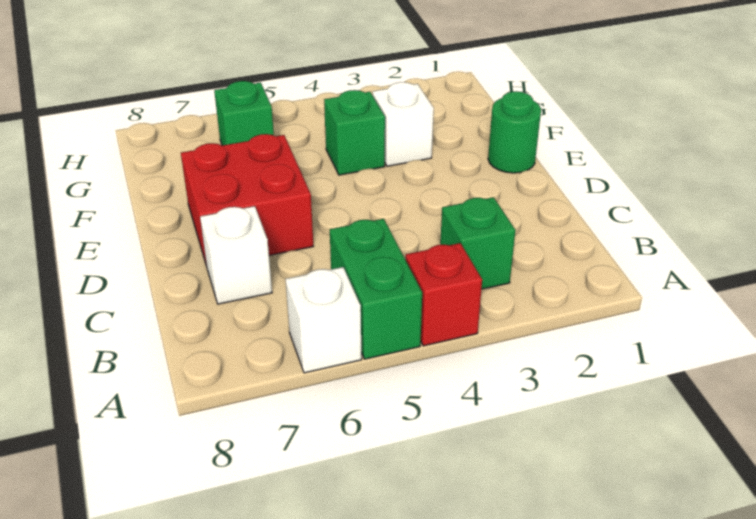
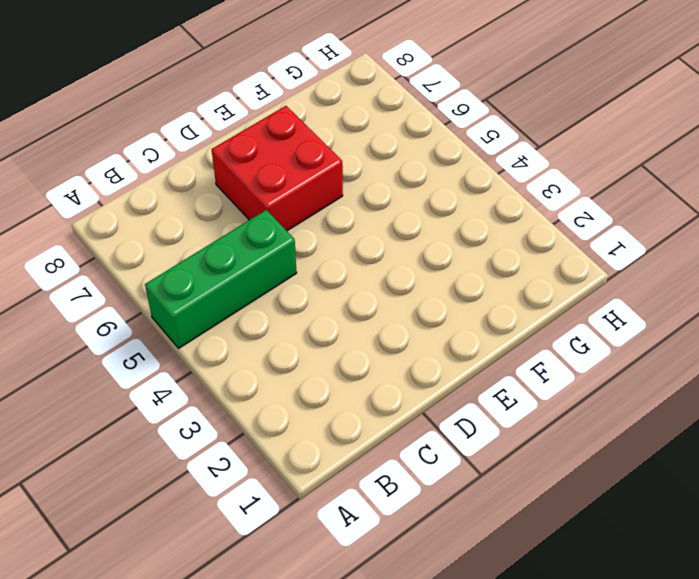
green brick A5:C5 level 1 -> green brick A5:B5 level 1
none -> red brick A4 level 1
none -> white brick A6 level 1

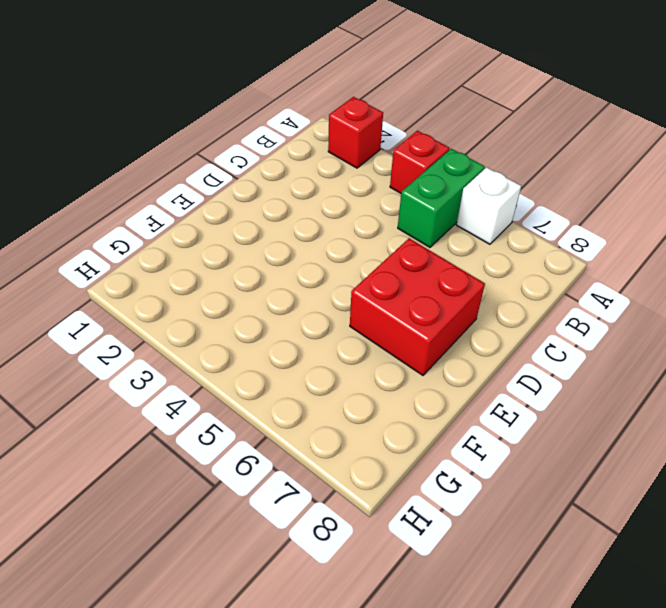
red brick A2 level 1 -> none
none -> green brick B3 level 1
none -> white brick C7 level 1

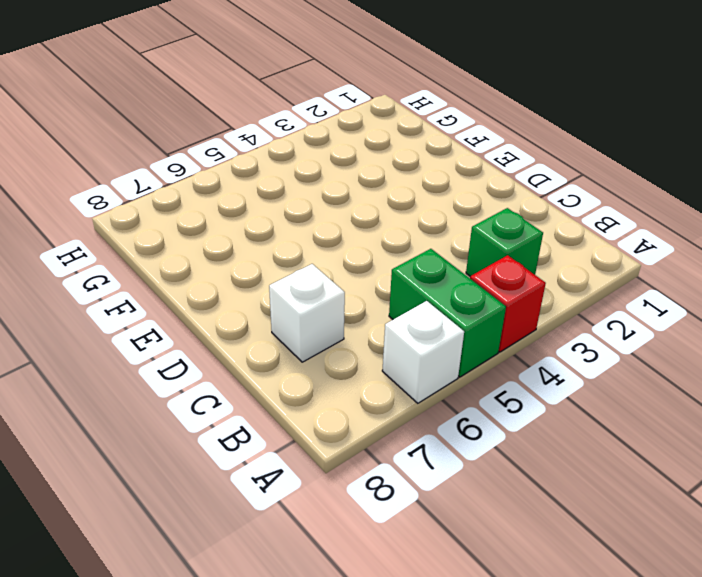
none -> red brick D6:E7 level 1
none -> green round brick E1 level 1

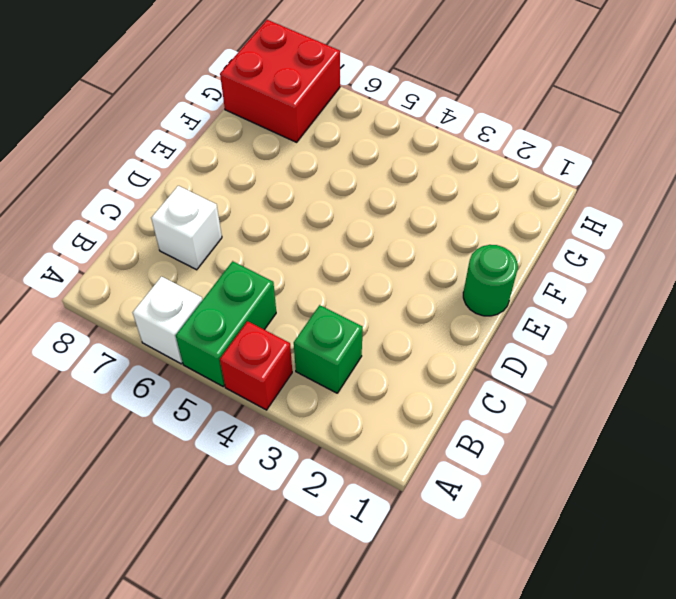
red brick G7:H8 level 1 -> red brick D6:E7 level 1
none -> white brick F3 level 1
none -> green brick F4 level 1

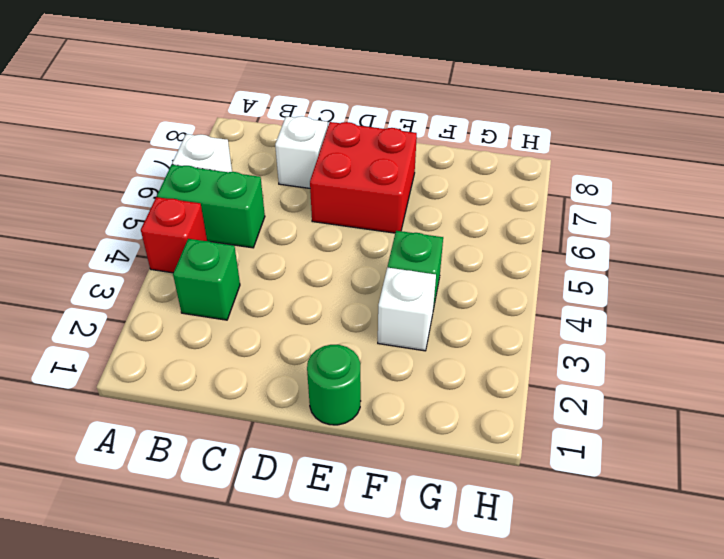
none -> green brick G6 level 1

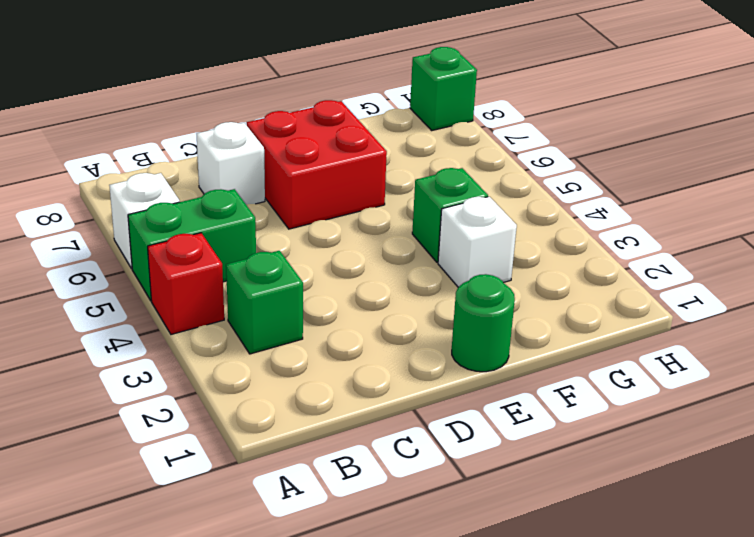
green brick H8 level 1 -> green brick G6 level 1

